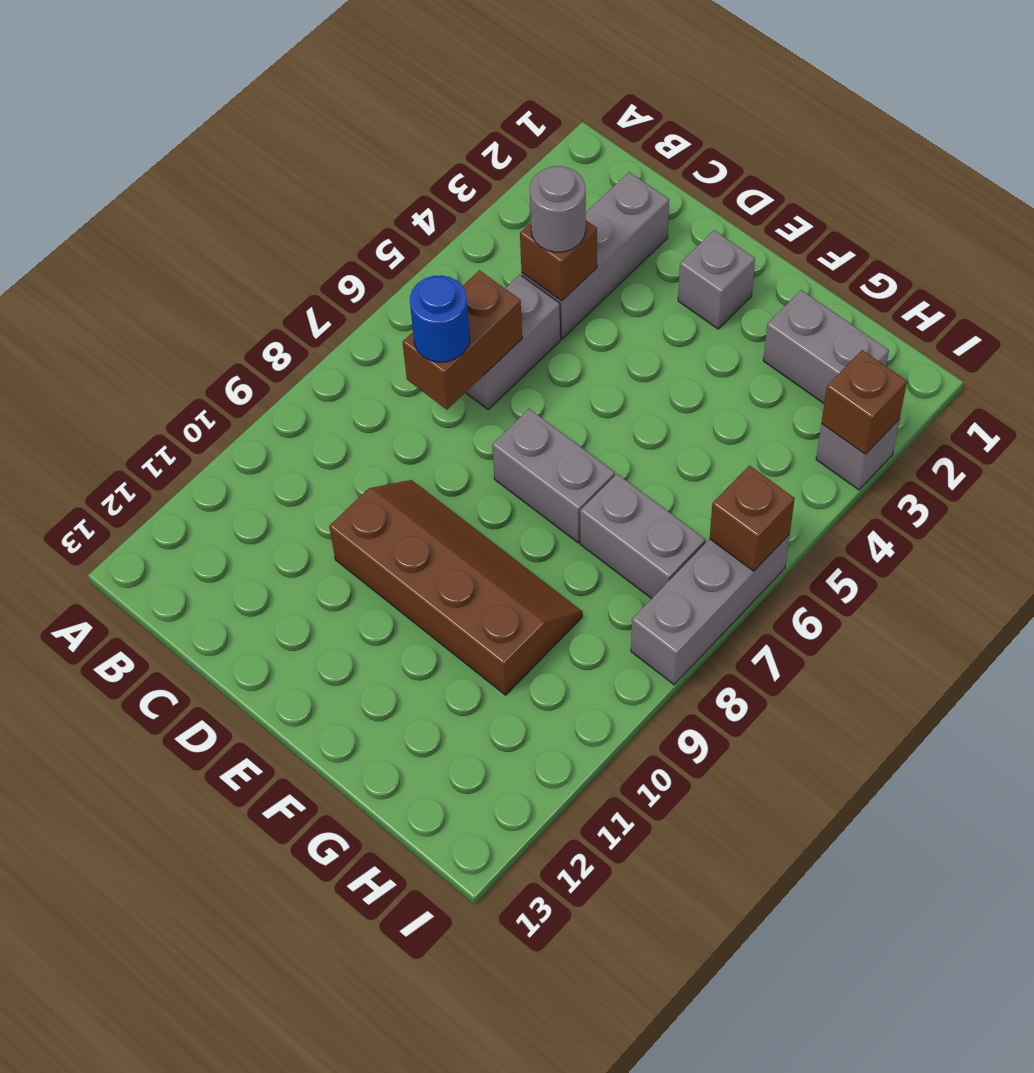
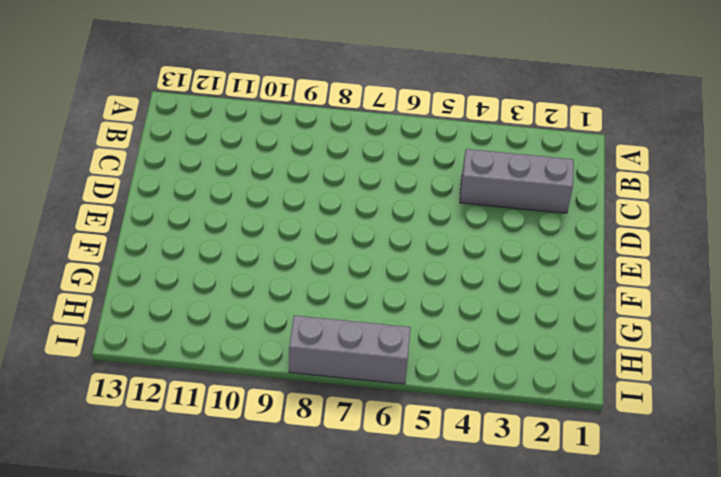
none -> grey brick C5:C6 level 1
none -> brown slope D9:G10 level 1 top 10
none -> grey brick E2 level 1

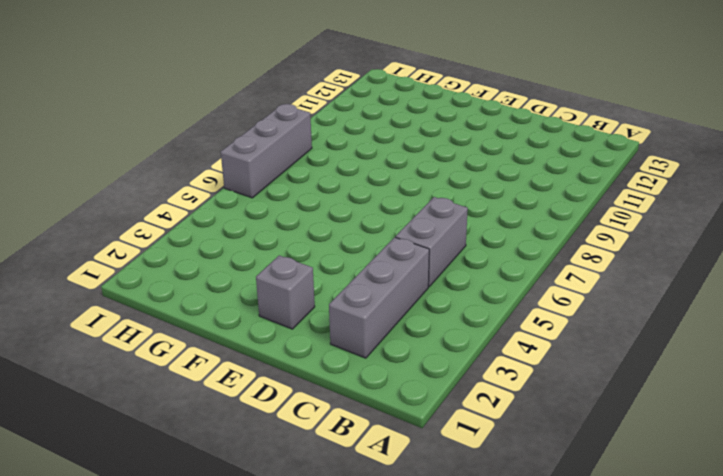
none -> brown slope D9:G10 level 1 top 10
none -> grey brick E7:F7 level 1
none -> grey brick G2:H2 level 1

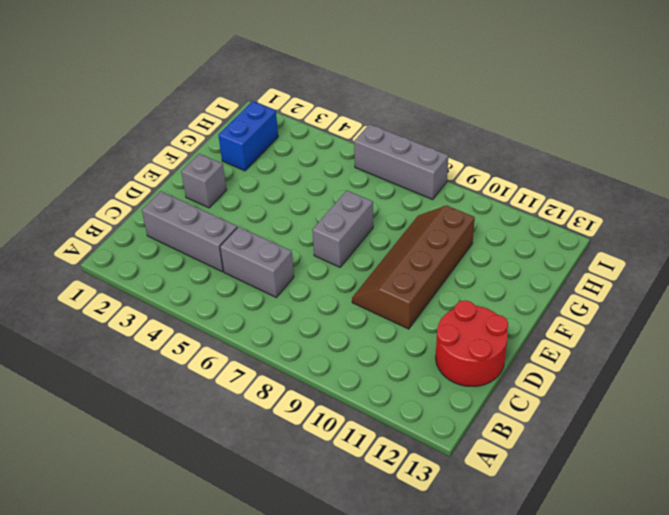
red round brick C12:D13 level 1 -> none
blue brick G2:H2 level 1 -> grey brick G2:H2 level 1
none -> grey brick G7:H7 level 1
none -> grey brick I3 level 1
none -> brown brick C4 level 2

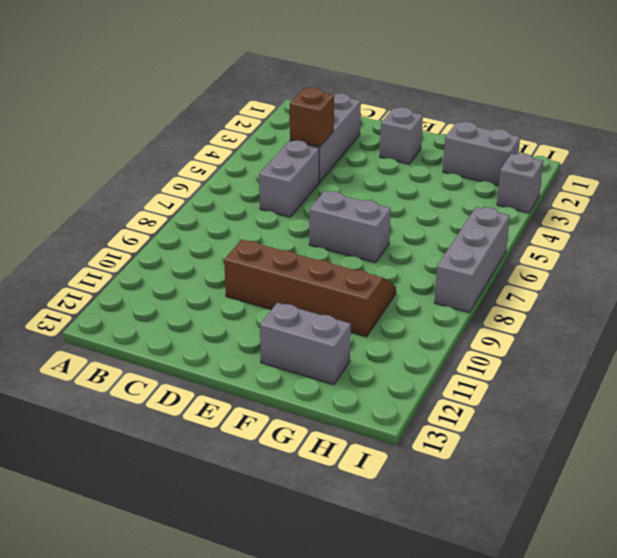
grey brick F12:G12 level 1 -> grey brick G7:H7 level 1
none -> brown brick C6:C7 level 2
none -> brown brick I3 level 2
none -> brown brick I6 level 2

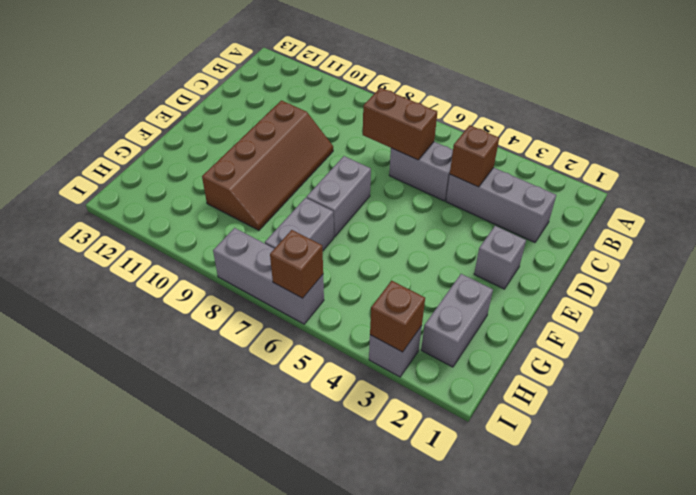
none -> grey round brick C4 level 3
none -> blue round brick C7 level 3

